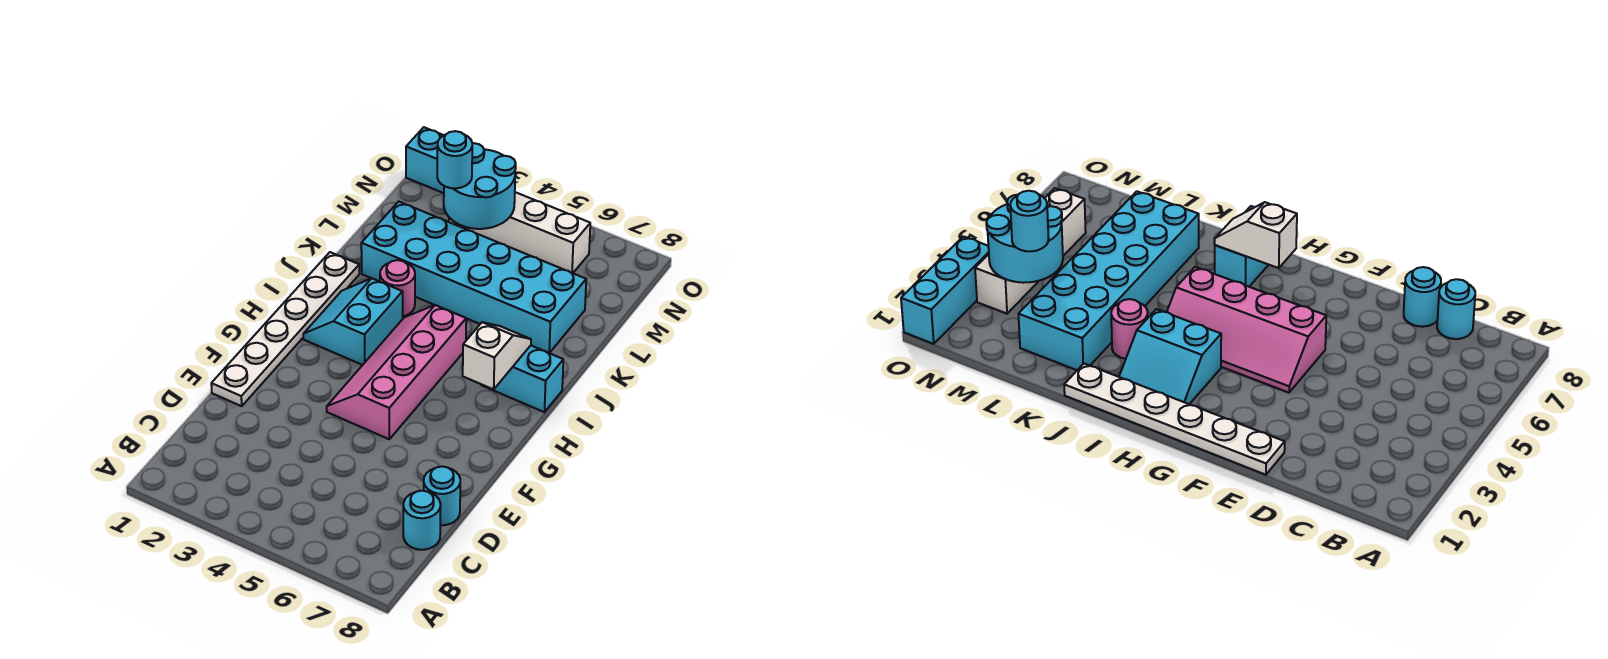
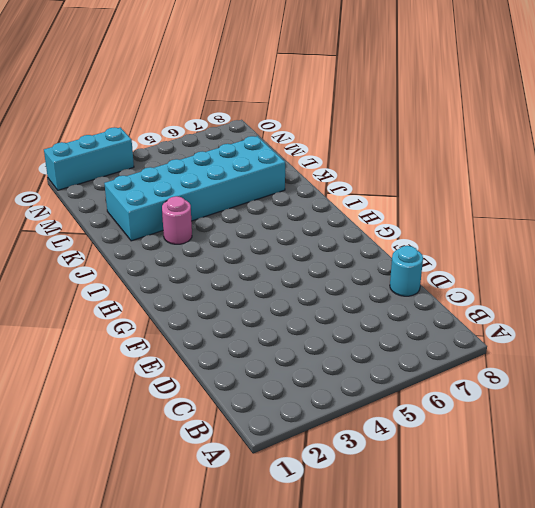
none -> cyan round brick C8 level 1
none -> white plate E1:J1 level 1
none -> pink slope F4:I5 level 1 top 5

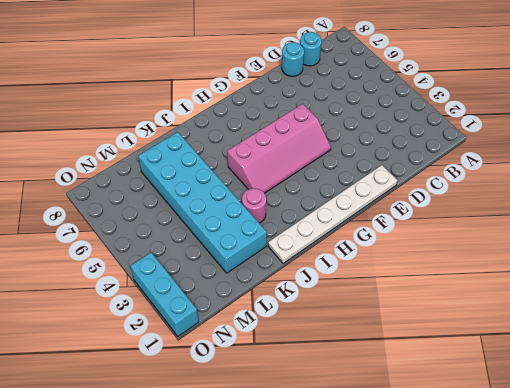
none -> cyan slope H2:I3 level 1 top 3
none -> cyan brick I7:I8 level 1
none -> white brick N3:N6 level 1

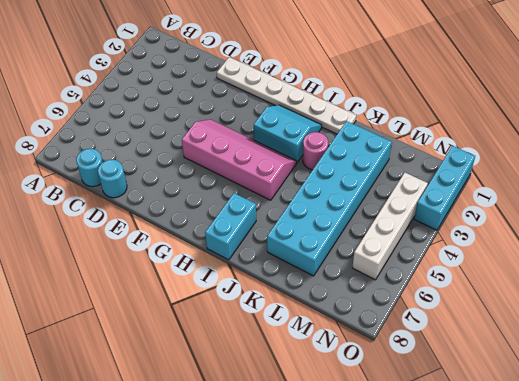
none -> white slope H7:I7 level 2 top H
none -> cyan round brick M3:N4 level 2
none -> cyan round brick M3 level 3

